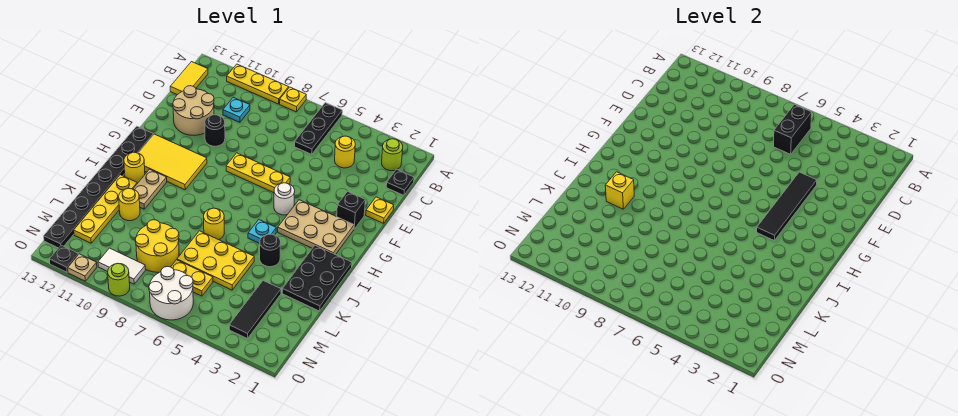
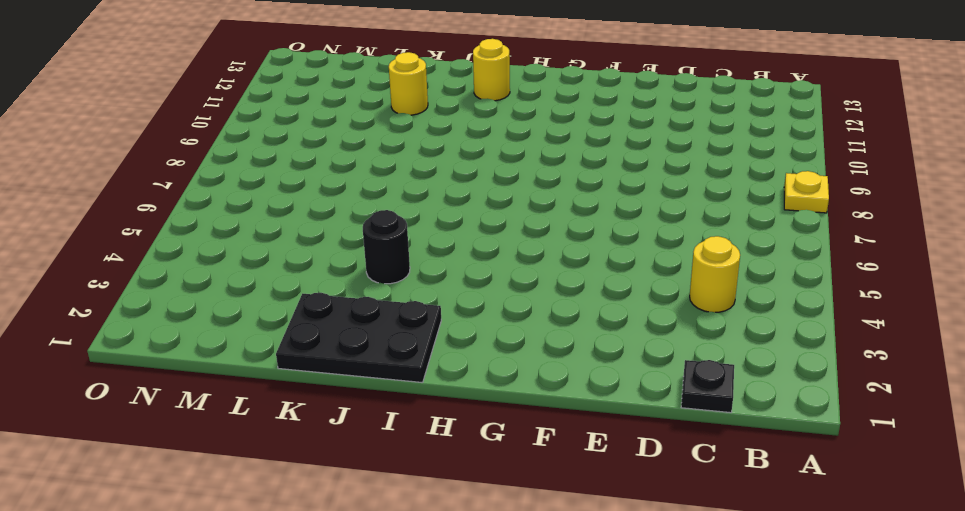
none -> black plate A6:C6 level 1
none -> yellow plate A9:A11 level 1
none -> lime round brick B2 level 1
none -> yellow tile B13:C13 level 1

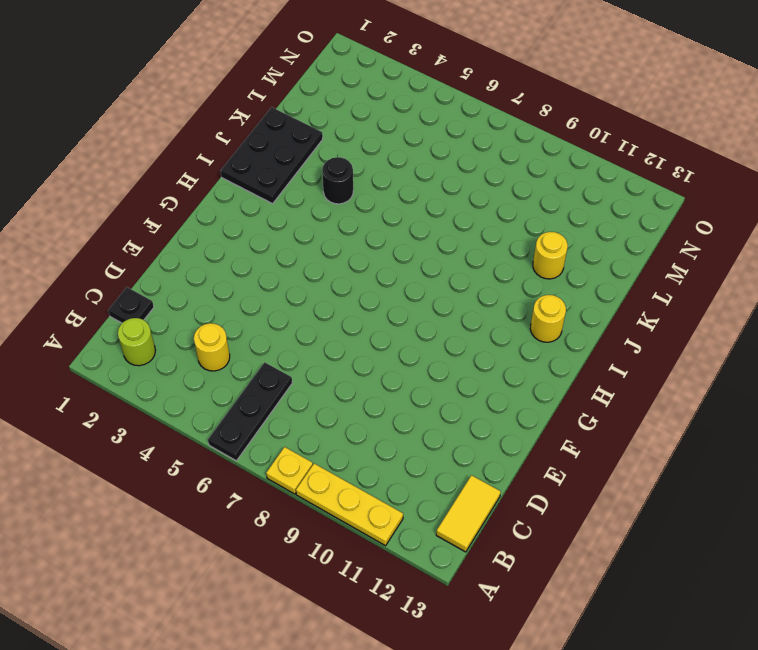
none -> cyan plate C10 level 1
none -> tan round brick D11:E12 level 1
none -> yellow plate E1 level 1
none -> black round brick E10 level 1

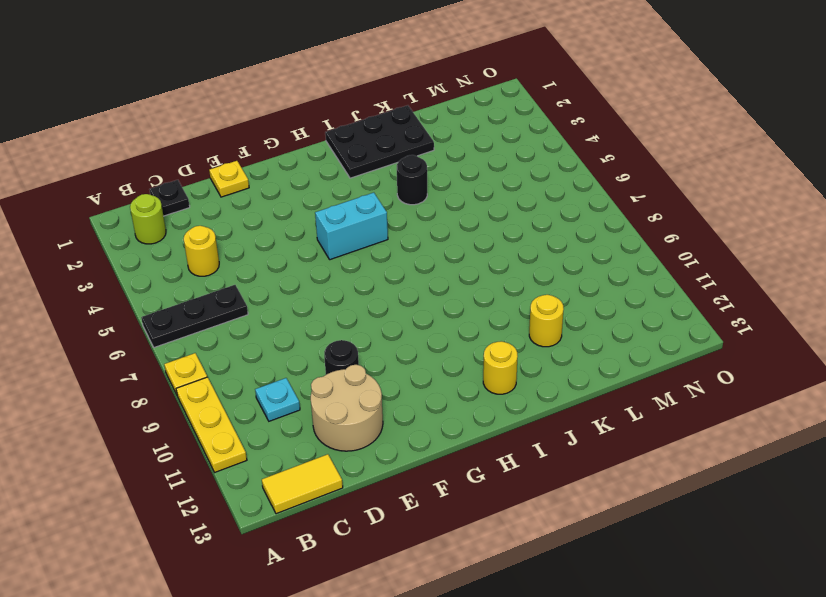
cyan brick G5:H5 level 1 -> white round brick G5 level 1
none -> black brick F2 level 1
none -> yellow plate F6:F8 level 1
none -> tan plate G2:H4 level 1
none -> yellow tile G10:H12 level 1

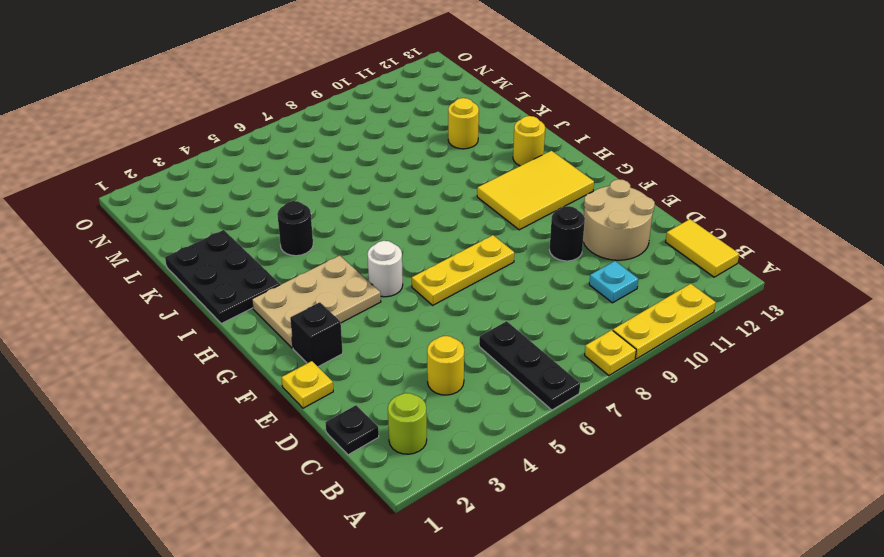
none -> black plate G13:N13 level 1
none -> cyan plate I5 level 1
none -> tan plate I11:J11 level 1
none -> yellow round brick J7 level 1

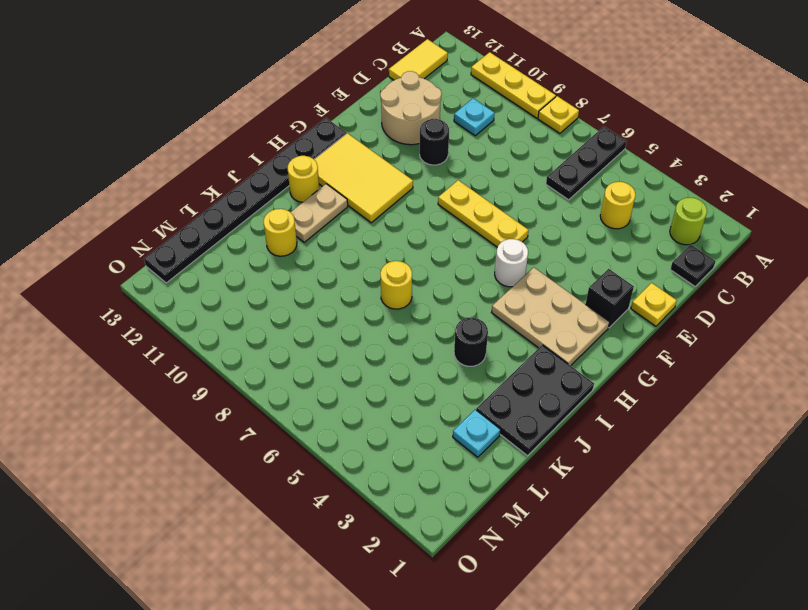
cyan plate L2 level 1 -> cyan plate I5 level 1
none -> yellow plate J12:M12 level 1
none -> yellow plate K5:L7 level 1
none -> black tile L3:N3 level 1
none -> yellow round brick L8:M9 level 1

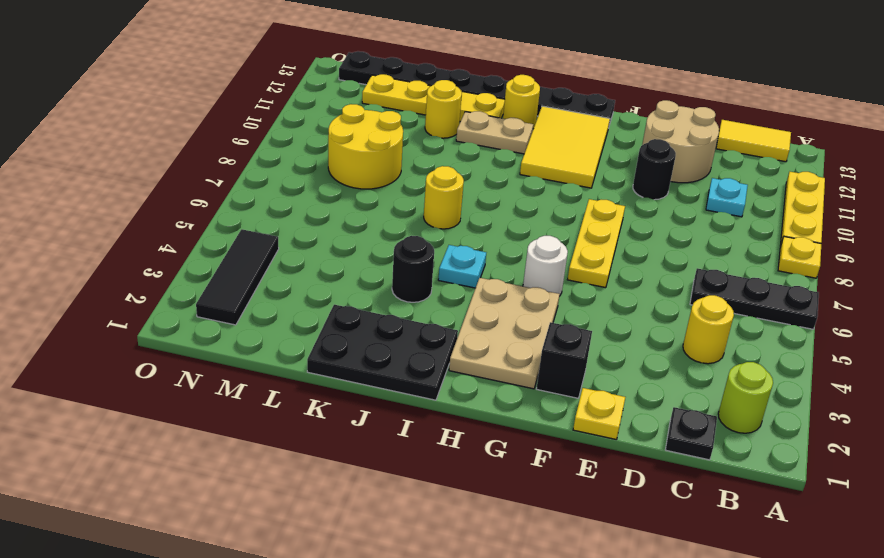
black tile N2:N4 level 1 -> black tile L3:N3 level 1
none -> yellow plate K5:L7 level 1
none -> yellow plate M6:M7 level 1
none -> white round brick N6:O7 level 1
none -> white tile N9:N10 level 1

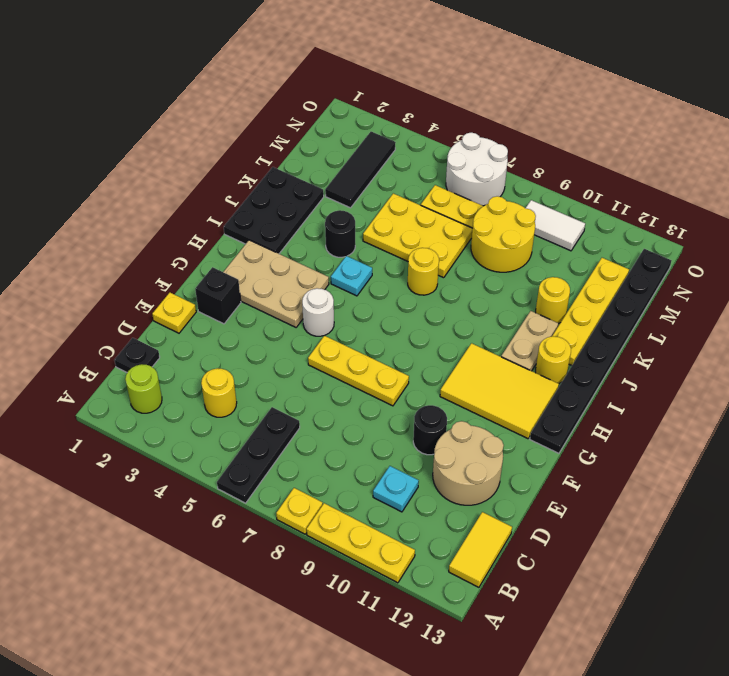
none -> lime round brick O9 level 1
none -> tan plate O11 level 1
none -> black plate O12 level 1
none -> black brick B6:C6 level 2

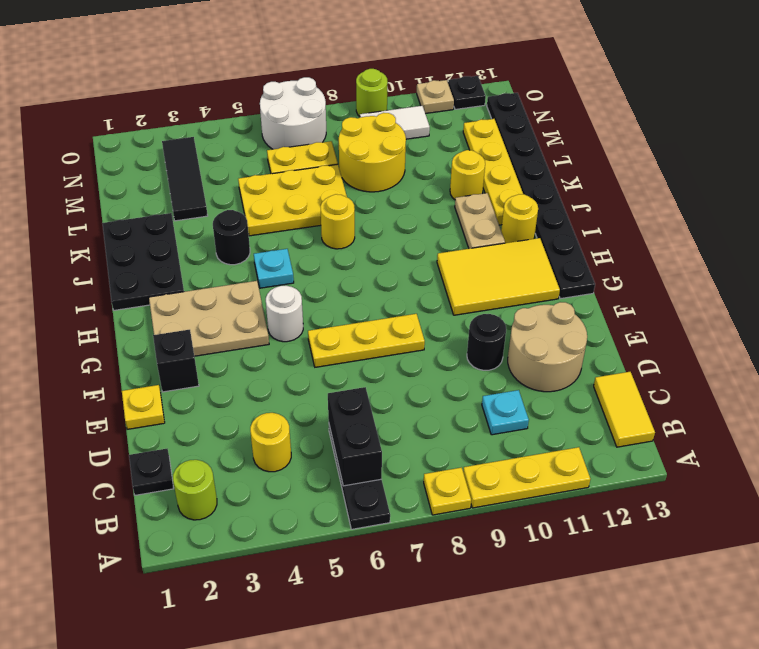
none -> black tile E4:H4 level 2
none -> yellow brick J11 level 2

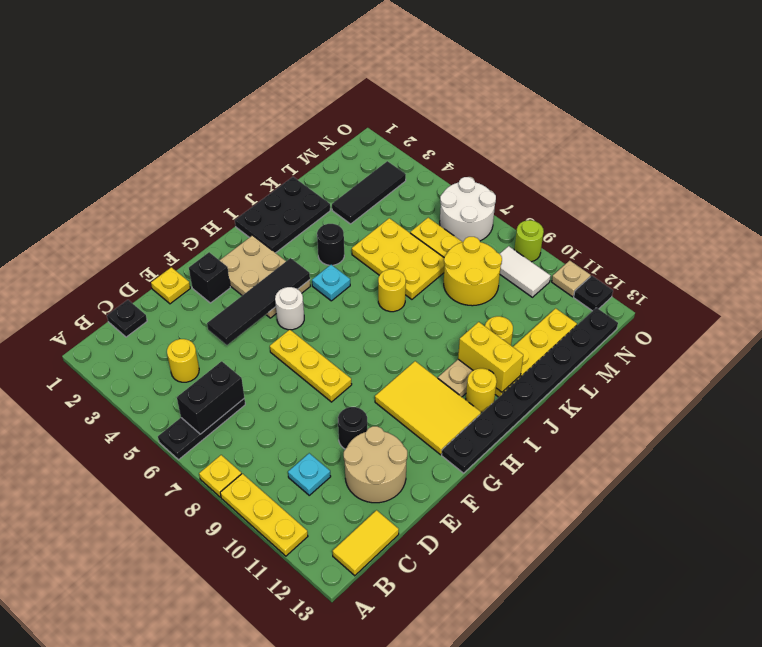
yellow brick J11:J12 level 2 -> yellow brick J11 level 2
none -> lime round brick B2 level 1

